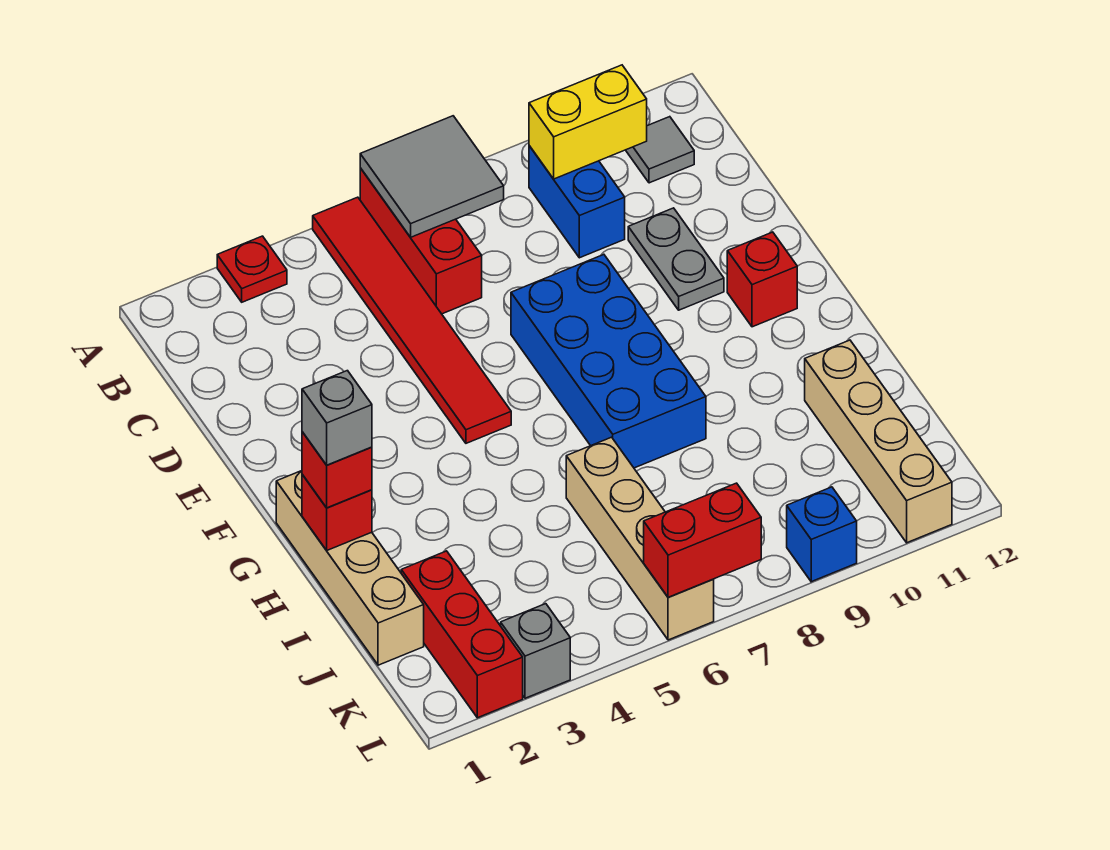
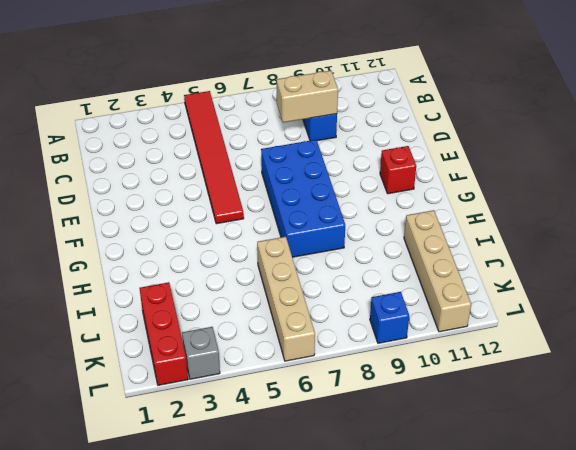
tan brick C8:C9 level 2 -> none
none -> red plate A3 level 1
none -> red brick A6:C6 level 1
none -> grey tile B11 level 1

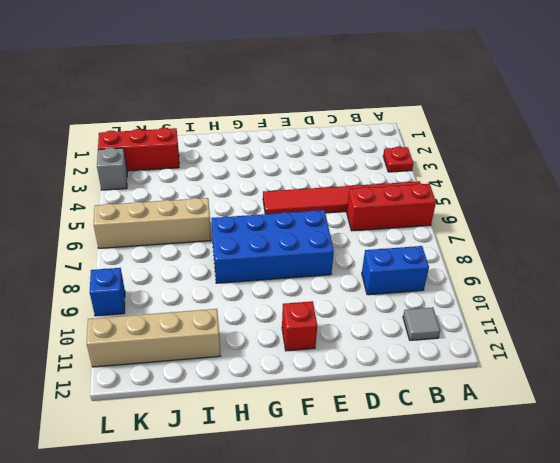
none -> grey plate D10:E10 level 1
none -> tan brick G1:J1 level 1
none -> grey tile A6:B7 level 2

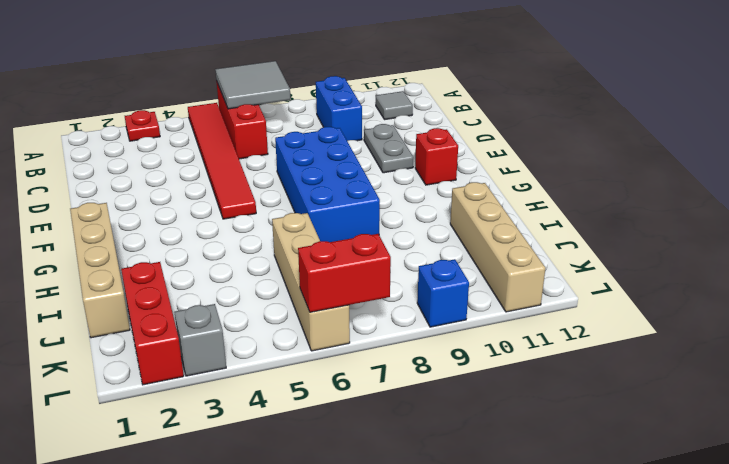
none -> yellow brick B9:B10 level 2
none -> red brick H1 level 2
none -> red brick H1 level 3

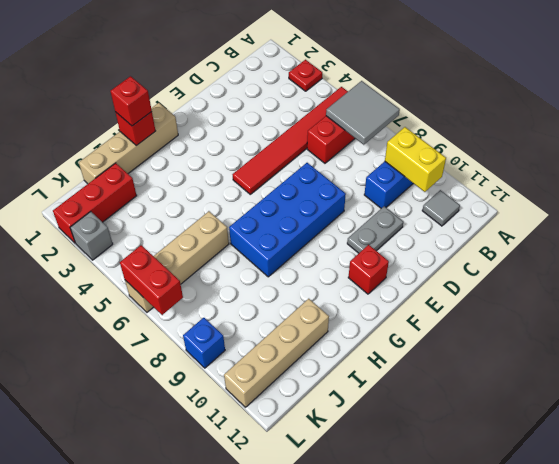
none -> grey brick H1 level 4

